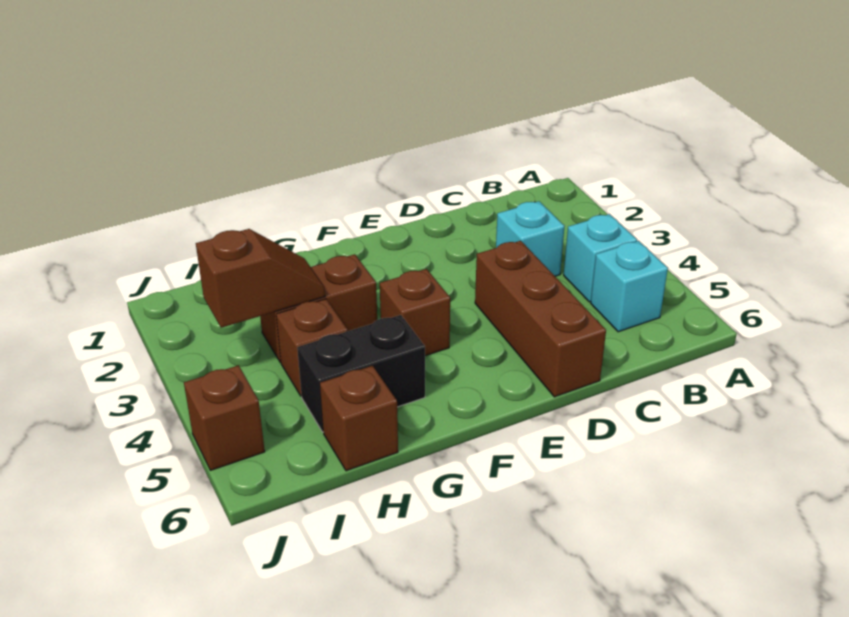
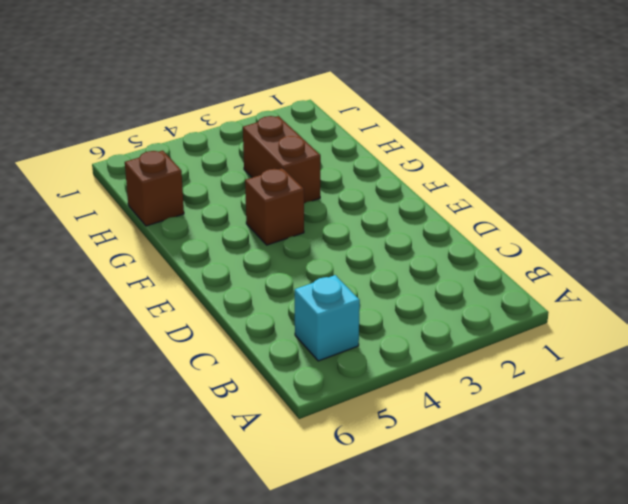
none -> cyan brick B4 level 1
none -> cyan brick C3 level 1

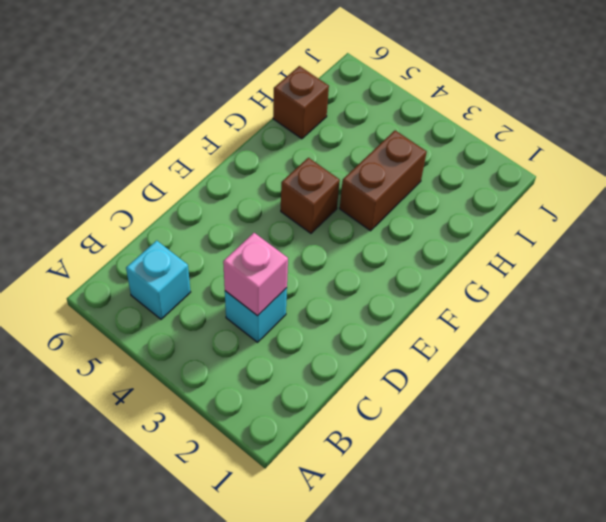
pink brick C3 level 2 -> none
none -> cyan brick B4 level 1
none -> brown brick D4:D6 level 1

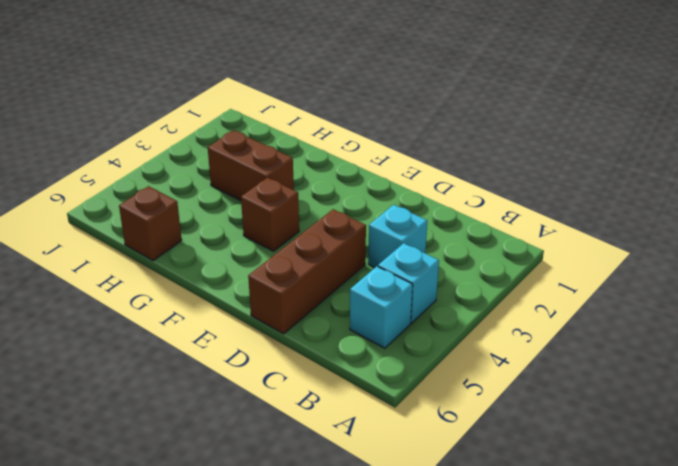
none -> black brick G5:H5 level 1
none -> brown brick H4 level 1

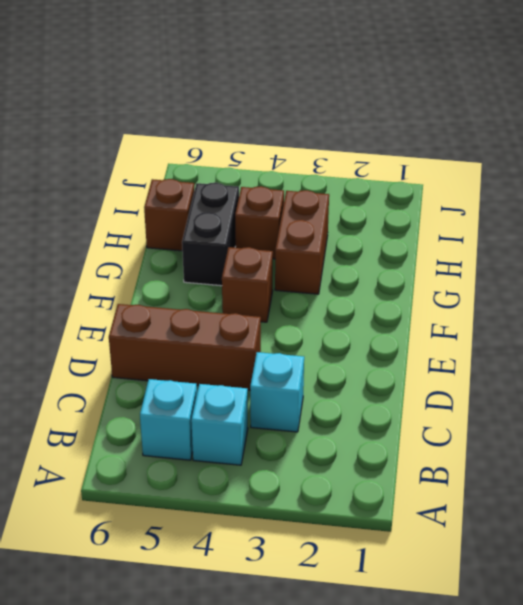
none -> brown brick J5 level 1
none -> brown slope H3:I3 level 2 top I

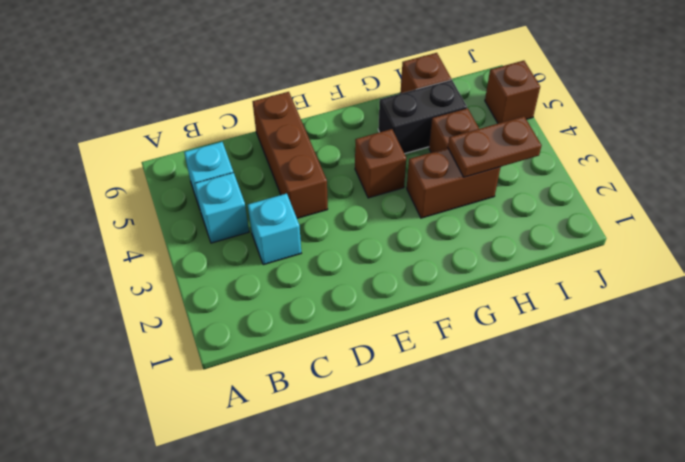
brown plate H3:I3 level 2 -> brown slope H3:I3 level 2 top I

